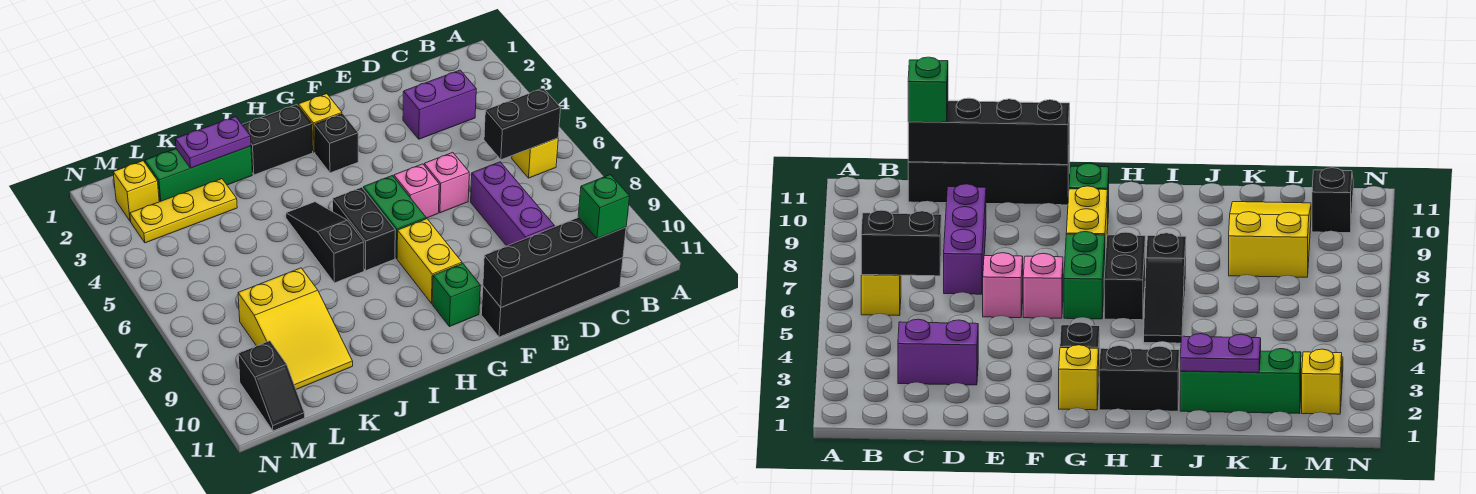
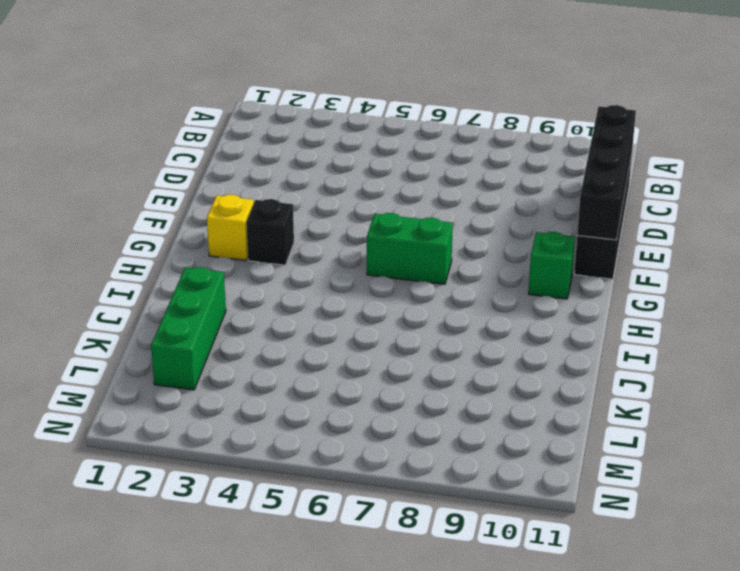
none -> yellow brick B6 level 1
none -> purple brick C3:D3 level 1
none -> purple brick D7:D9 level 1

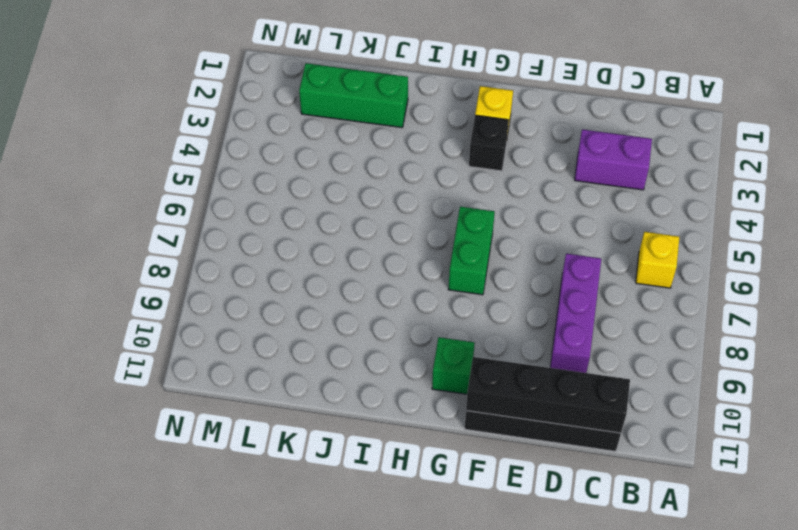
none -> pink brick E6 level 1
none -> pink brick F6 level 1
none -> yellow brick G8:G9 level 1

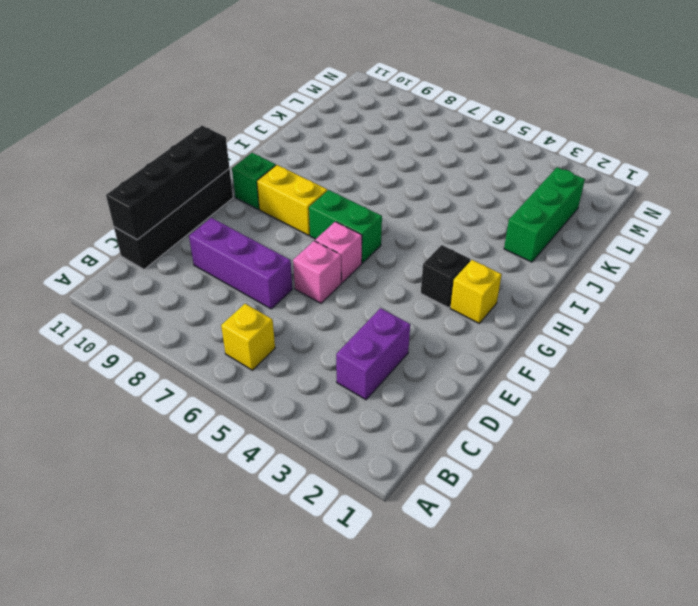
none -> black brick H2:I2 level 1
none -> black brick H6:H7 level 1
none -> black slope I5:I7 level 1 top 7

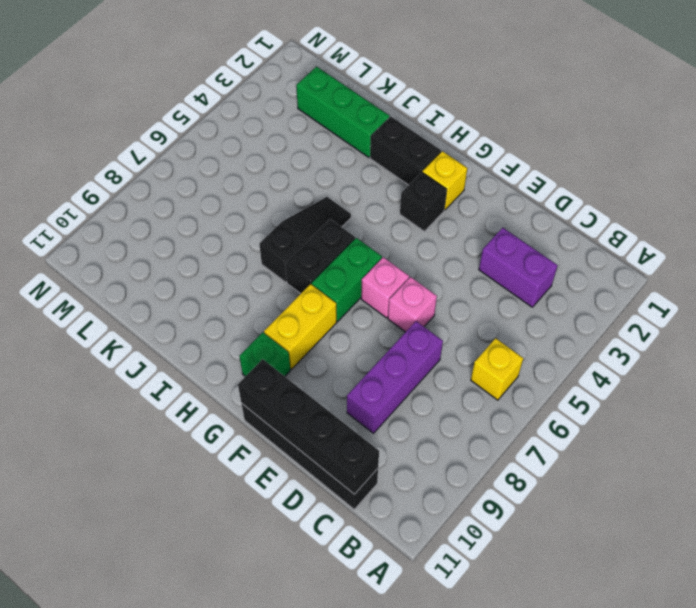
none -> yellow plate K3:M3 level 1
none -> yellow slope K8:L10 level 1 top 8
none -> yellow brick M2 level 1

